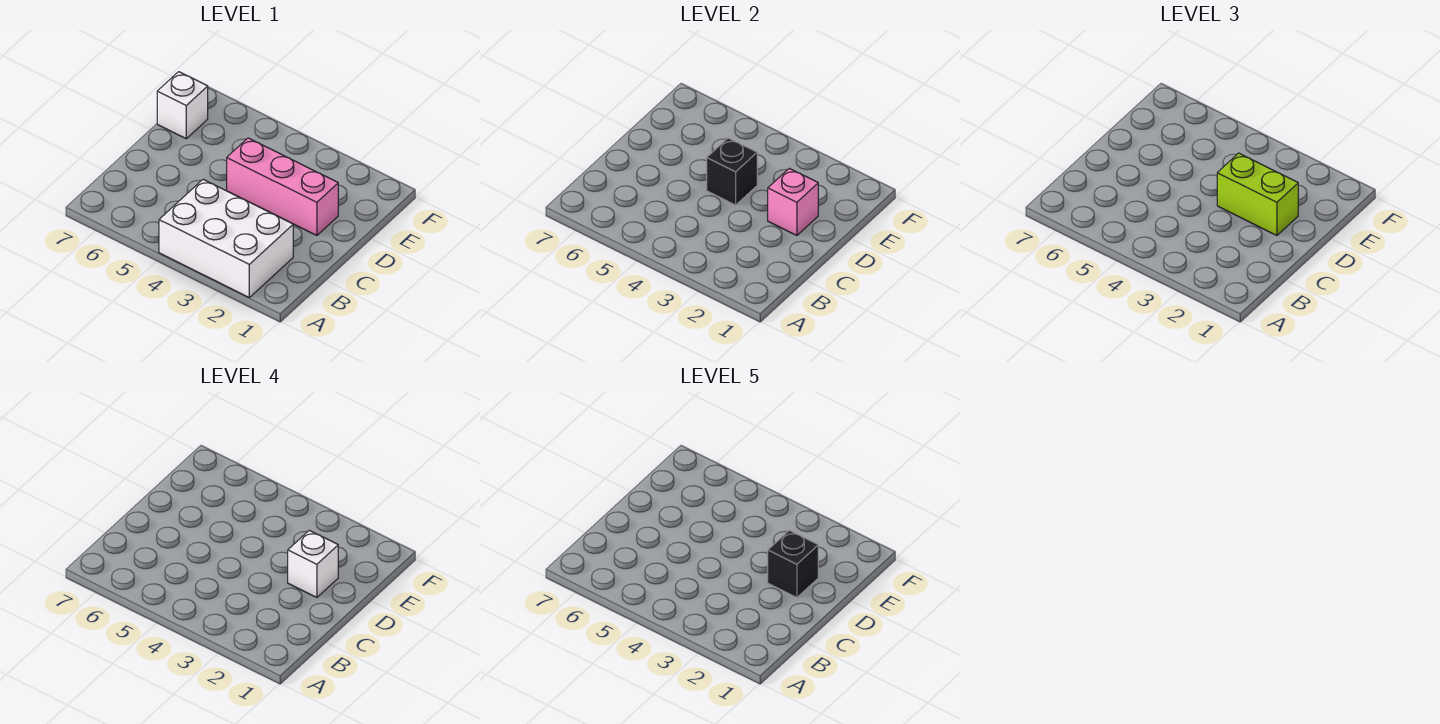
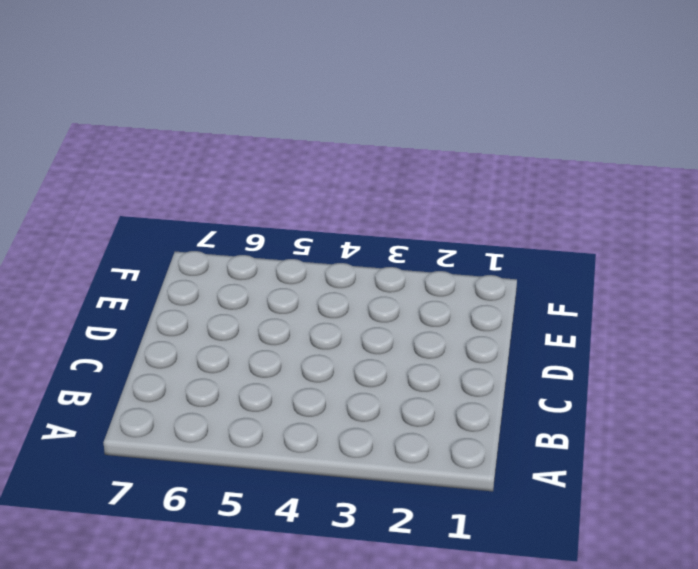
none -> white brick A2:B4 level 1
none -> pink brick D2:D4 level 1

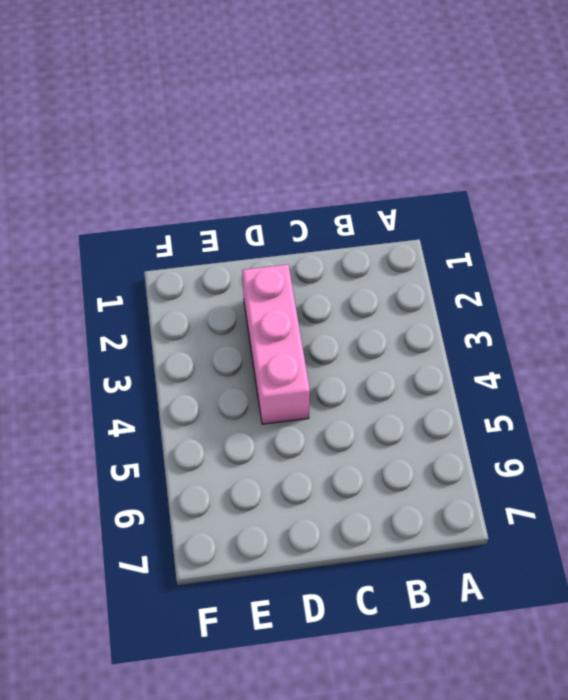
none -> white brick A2:B4 level 1
none -> white brick E7 level 1

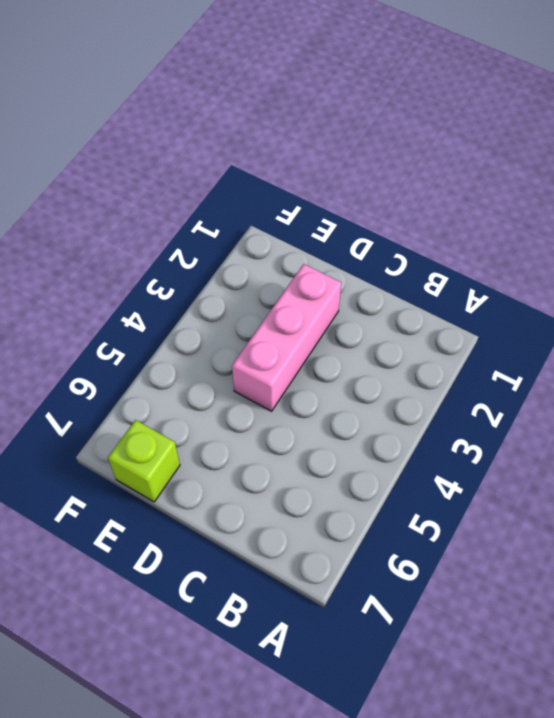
lime brick E7 level 1 -> white brick E7 level 1
none -> white brick A2:B4 level 1
none -> pink brick D2 level 2

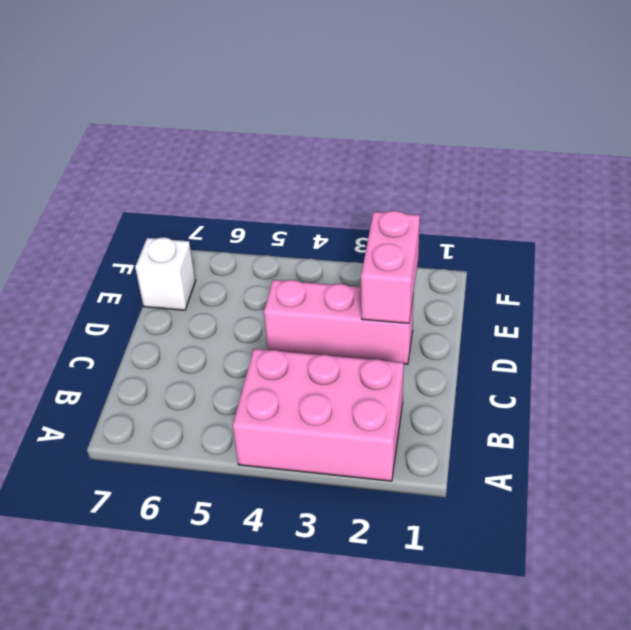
pink brick A2:B4 level 1 -> white brick A2:B4 level 1
pink brick D2:E2 level 2 -> pink brick D2 level 2
none -> black brick D4 level 2
none -> lime brick D2:D3 level 3

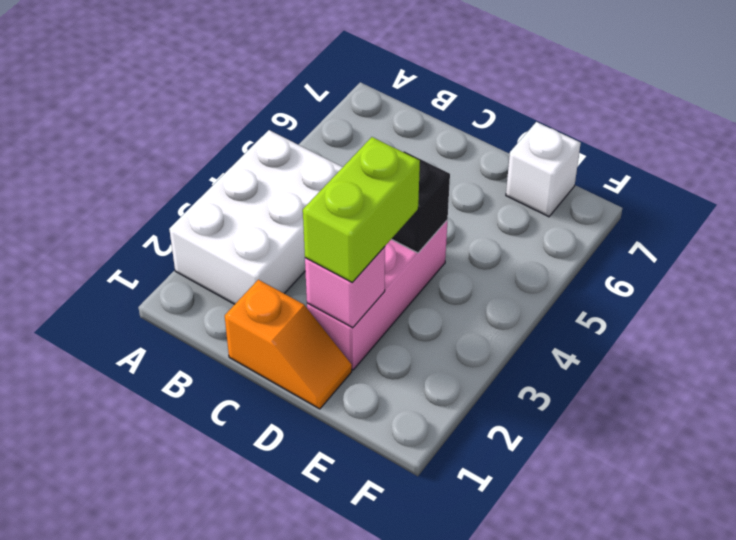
orange slope C1:D1 level 1 top C -> none
none -> white brick D2 level 4
none -> black brick D2 level 5

